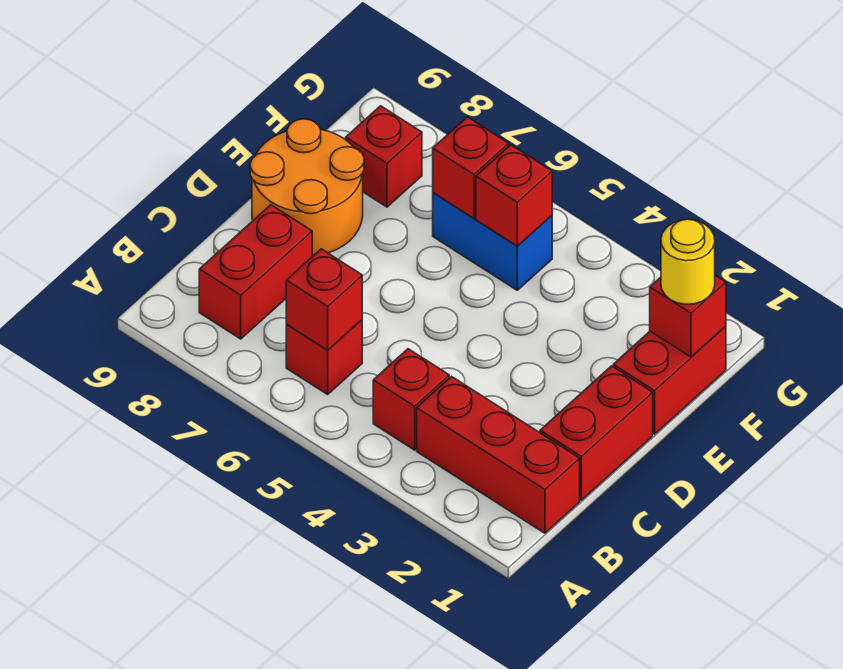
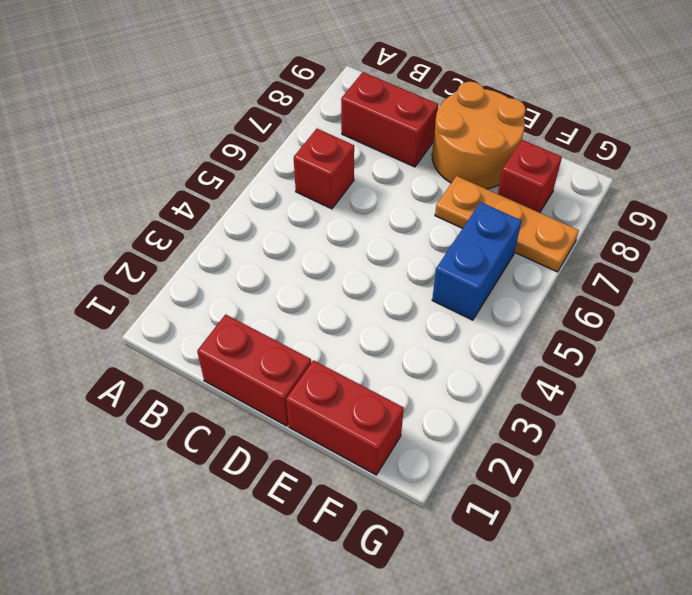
orange plate E7:G7 level 1 -> none
none -> red brick B1:B3 level 1
none -> red brick B4 level 1
none -> red brick B6 level 2

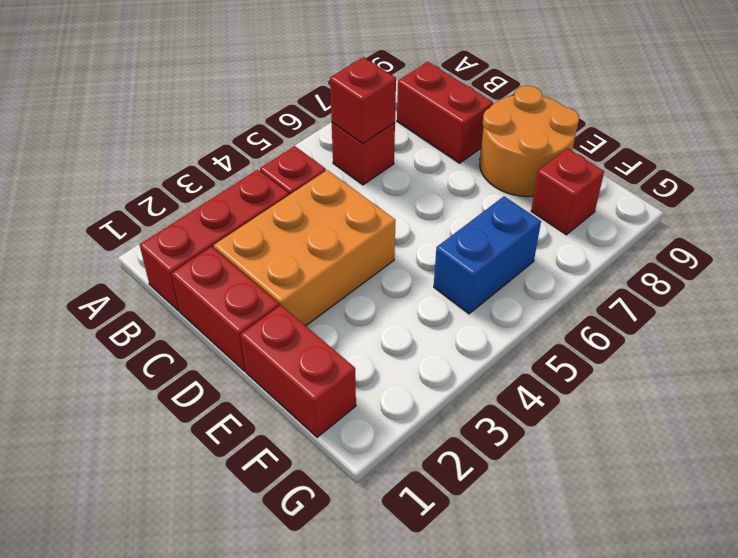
orange brick C2:D4 level 1 -> none
none -> red brick F1 level 2
none -> red brick F5 level 2
none -> red brick F6 level 2

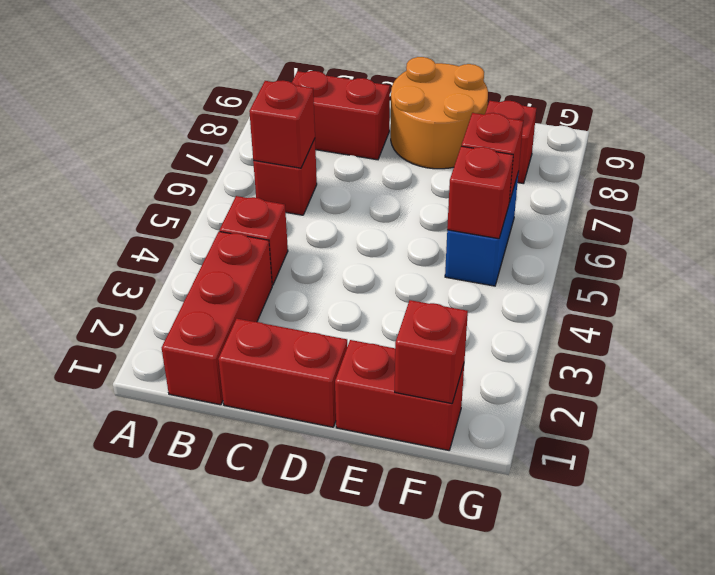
none -> yellow round brick F1 level 3

